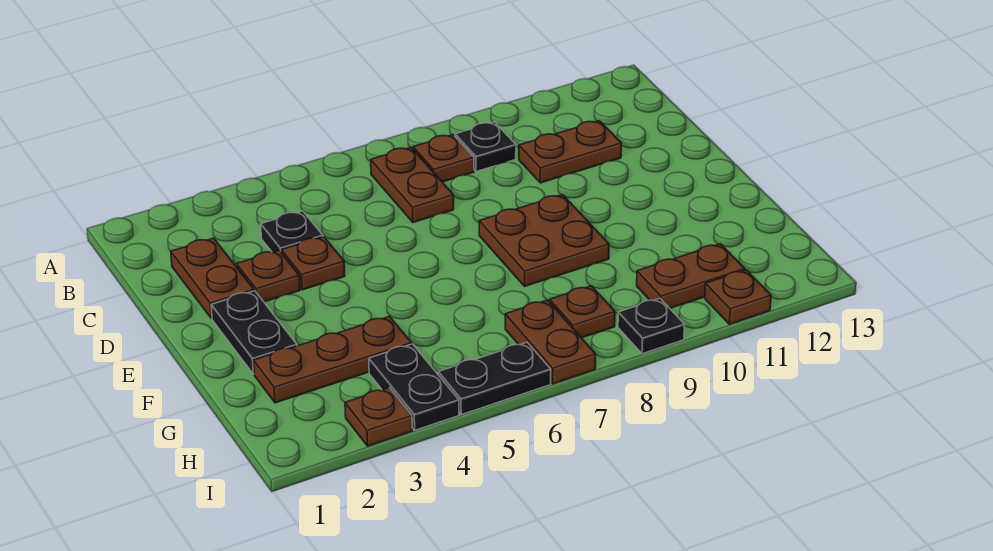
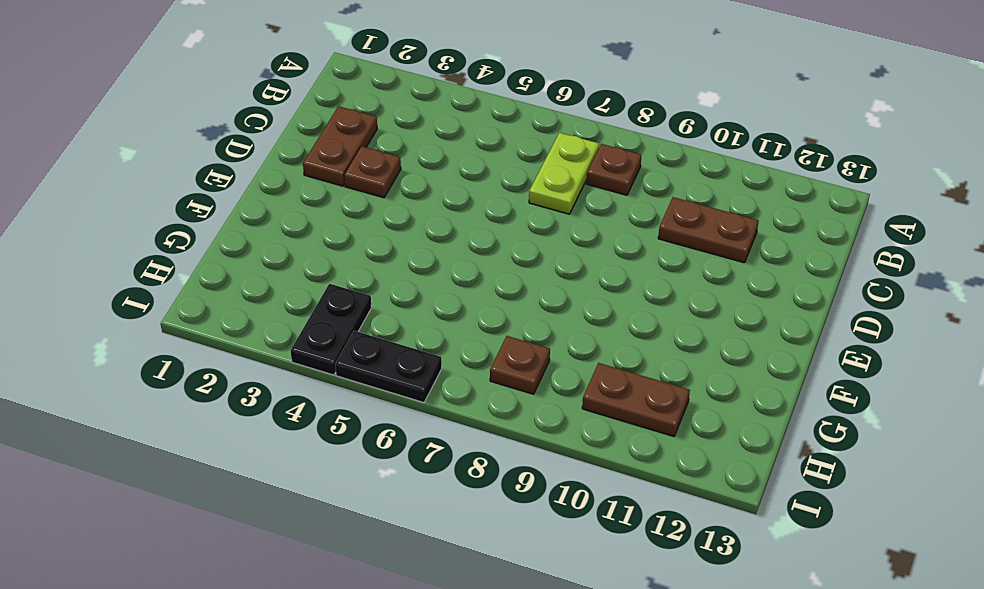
lime plate B7:C7 level 1 -> brown plate B7:C7 level 1
none -> black plate B9 level 1
none -> black plate C4 level 1
none -> brown plate D4 level 1

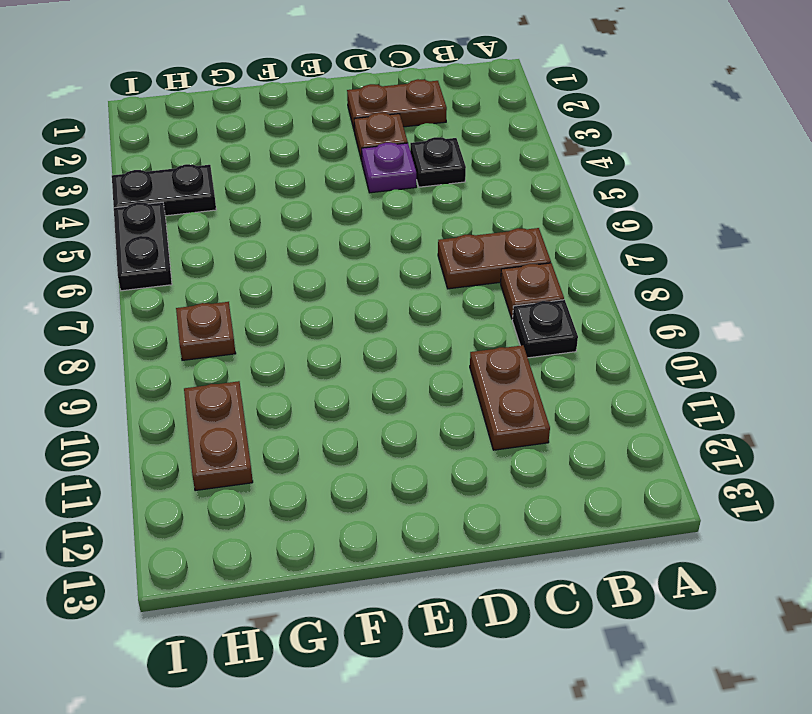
purple plate D4 level 1 -> brown plate D4 level 1
none -> black plate E2:F2 level 1
none -> brown plate E8:F9 level 1
none -> brown plate G2:G4 level 1

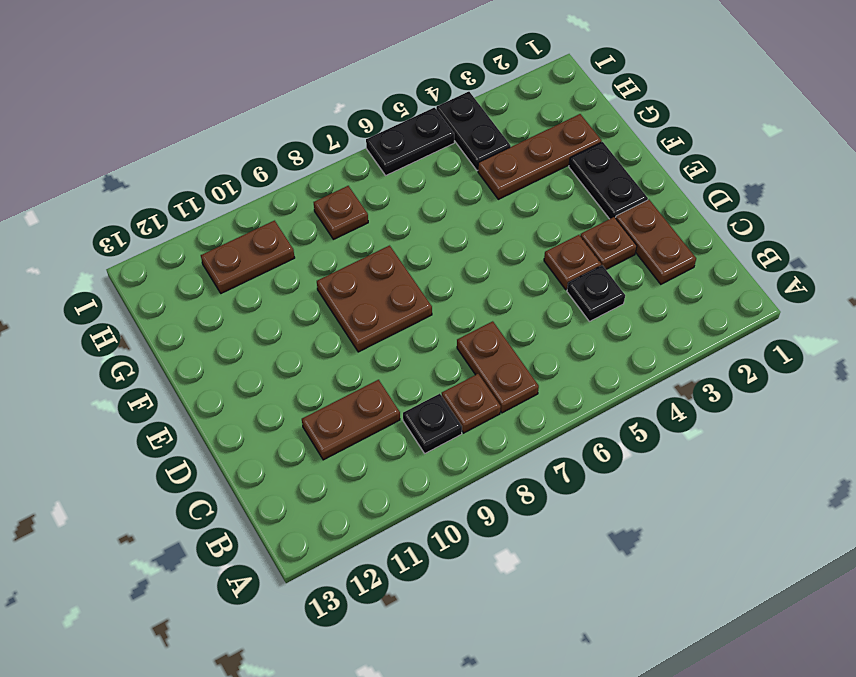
none -> brown plate H7:I7 level 1
none -> brown plate I3 level 1
none -> black plate I9 level 1

